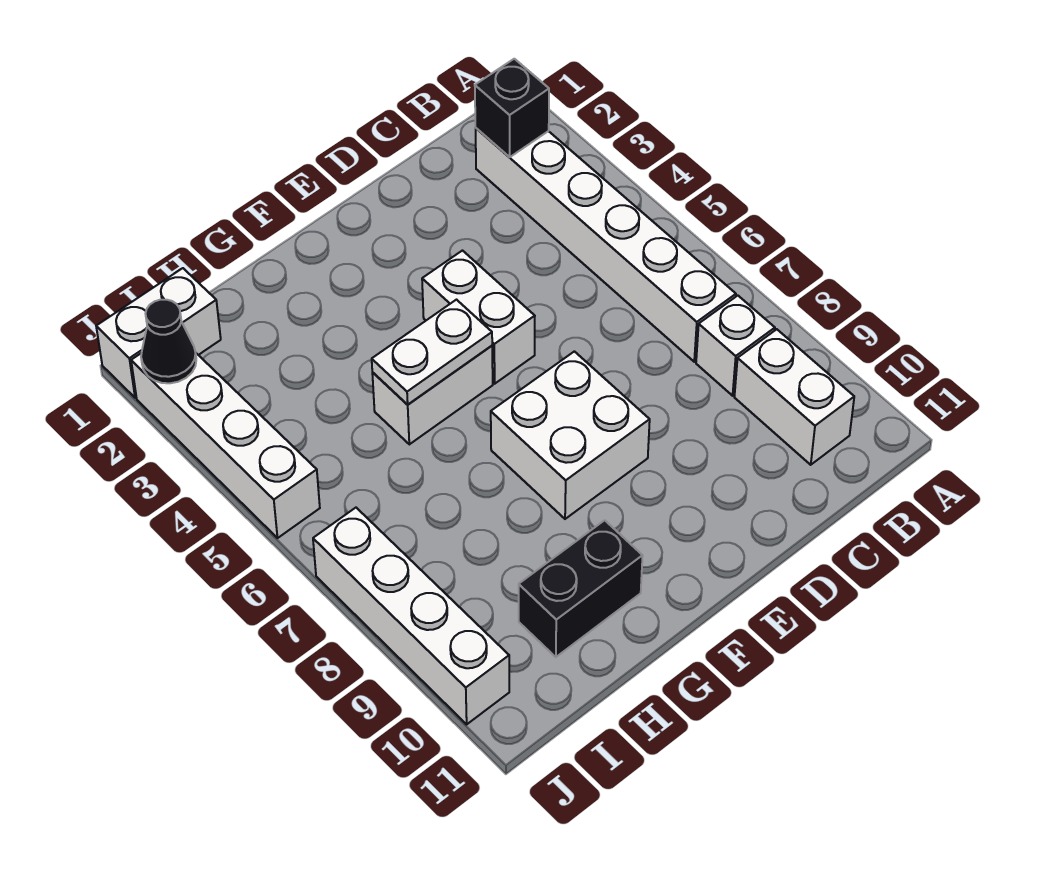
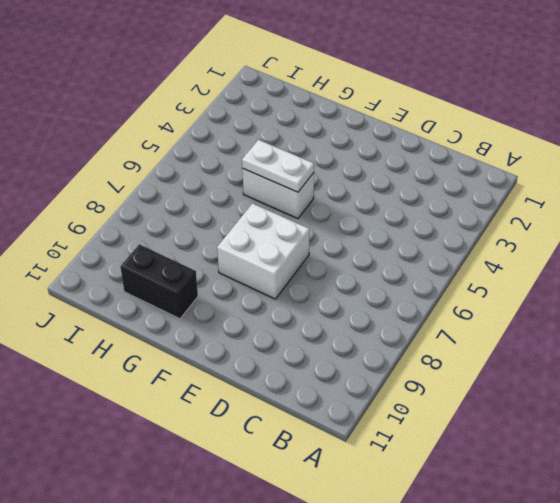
none -> white brick B2:B7 level 1
none -> white brick B8 level 1
none -> white brick B9:B10 level 1

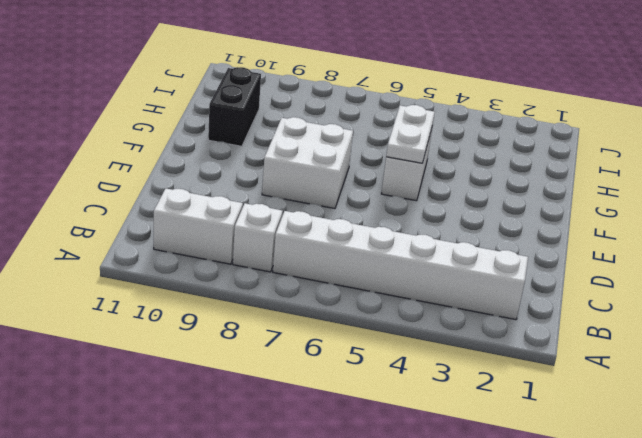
none -> white brick E4:E5 level 1
none -> white brick I1:J1 level 1
none -> white brick J2:J5 level 1

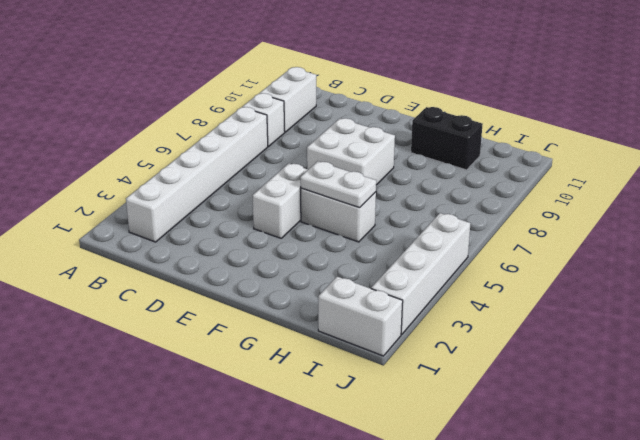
none -> white brick J7:J10 level 1
none -> black brick B2 level 2
none -> black cone J2 level 2

